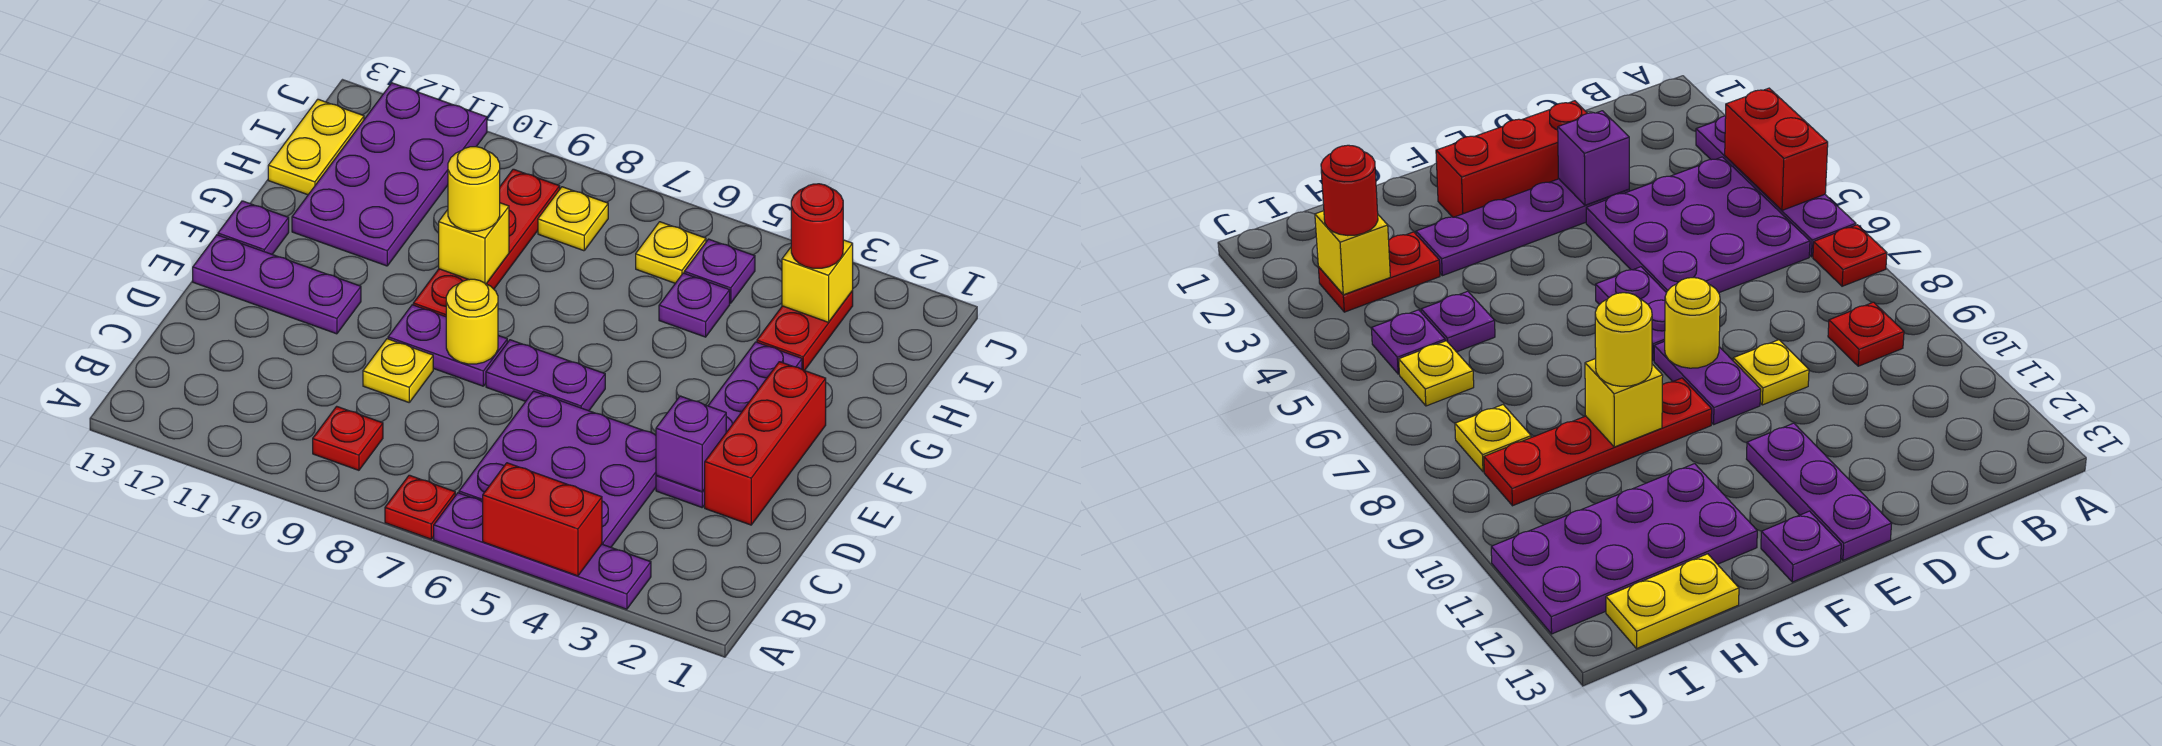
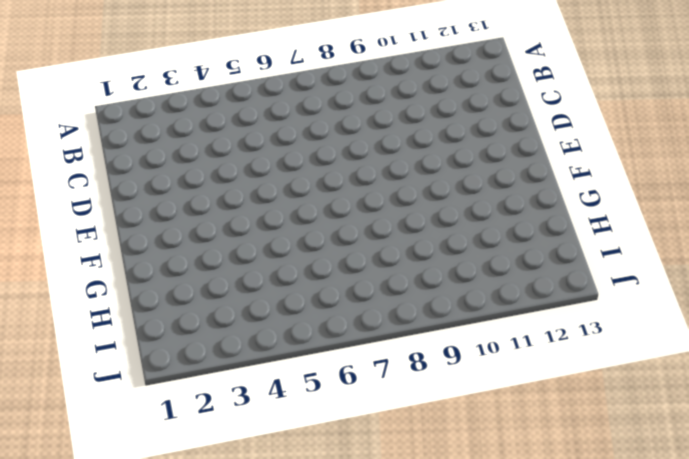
none -> purple plate A3:A6 level 1
none -> red plate A7 level 1
none -> purple plate B4:D6 level 1

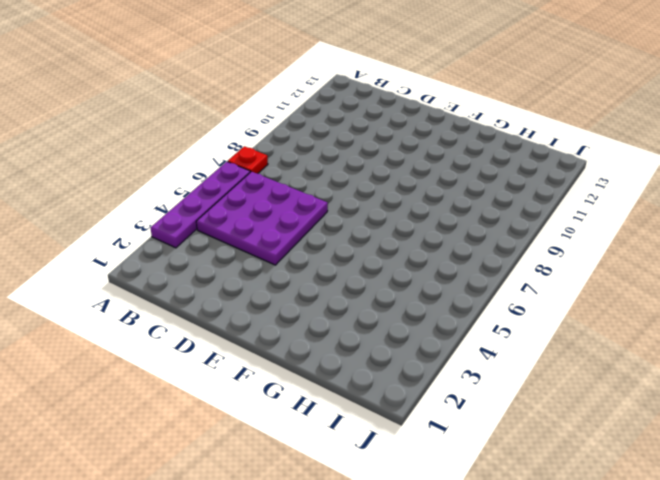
none -> red plate B9 level 1
none -> red brick D2:F2 level 1
none -> purple plate D3:G3 level 1

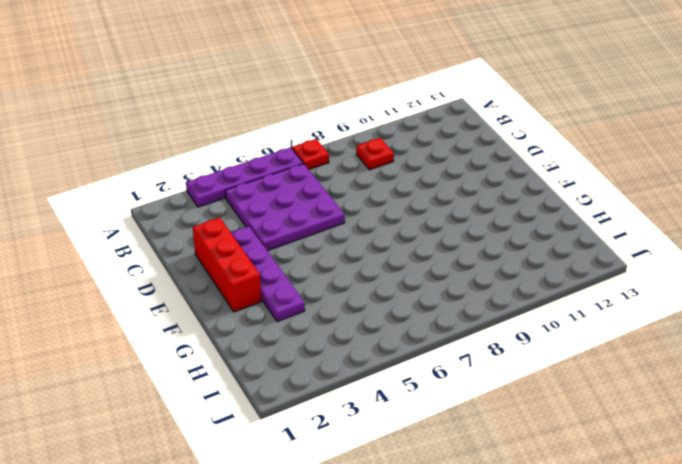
none -> yellow plate D9 level 1
none -> purple plate E6:E7 level 1
none -> purple plate E8:E9 level 1

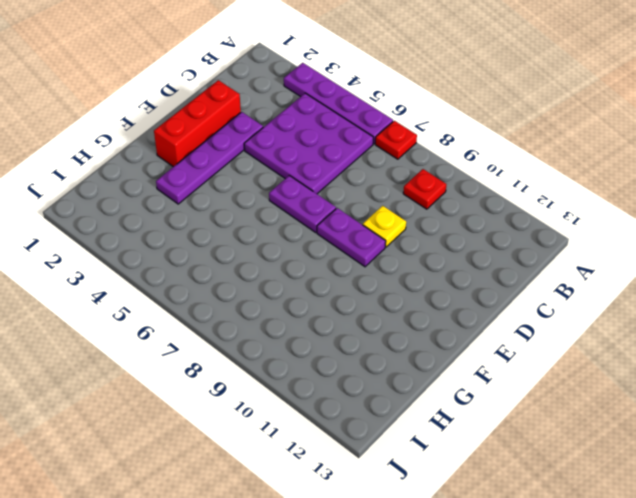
none -> purple plate E11:E13 level 1
none -> red plate F9:I9 level 1
none -> purple plate F13 level 1

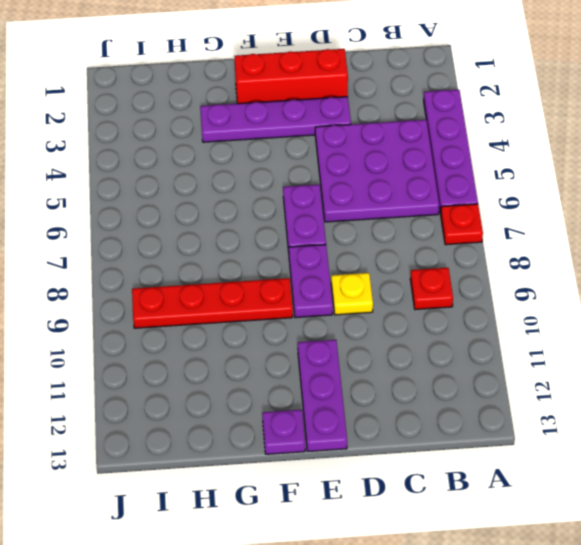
none -> purple plate G11:J12 level 1
none -> red plate H3:I3 level 1
none -> purple plate H5 level 1

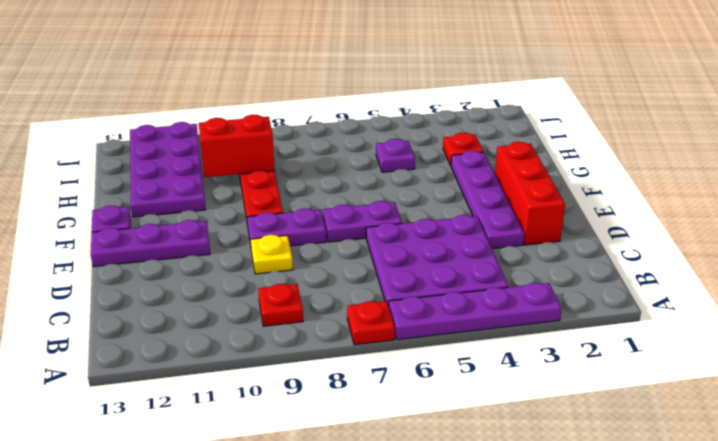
red plate H3 level 1 -> red plate H3:I3 level 1
red brick H9:H10 level 2 -> red brick A4:A5 level 2
none -> yellow plate H13:I13 level 1
none -> purple plate I5 level 1
none -> yellow plate I6 level 1

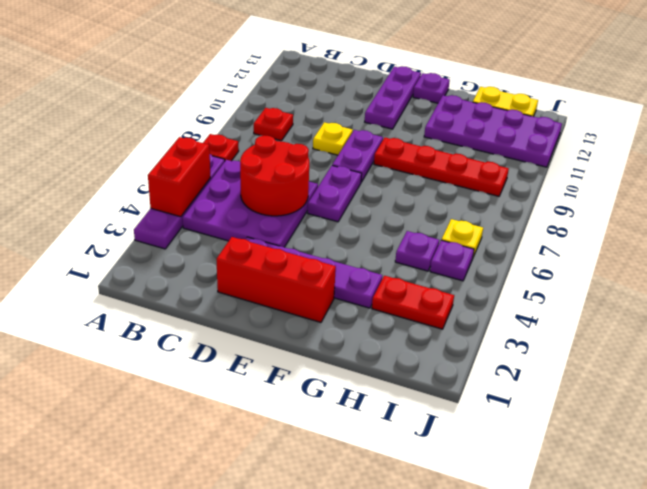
red round brick C5:D6 level 2 -> none
none -> yellow plate I8 level 1
none -> purple brick D3 level 2
none -> yellow round brick E8 level 2

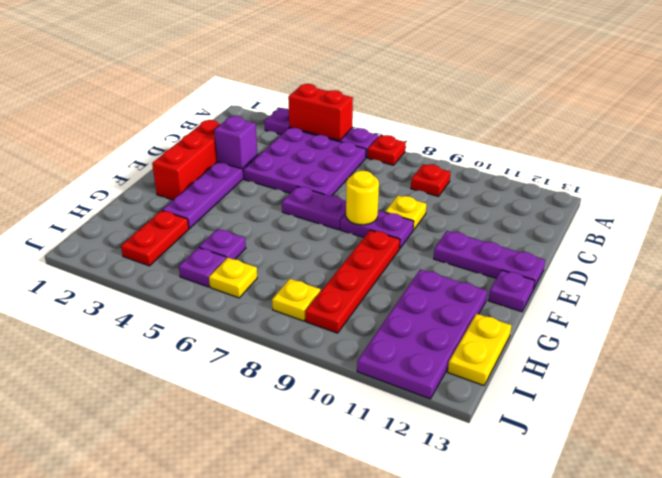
none -> yellow brick G9 level 2
none -> yellow brick I3 level 2
none -> yellow round brick G9 level 3

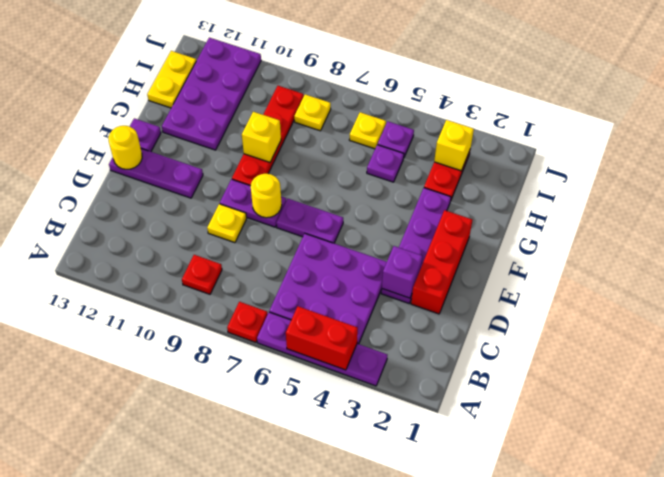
yellow round brick E13 level 2 -> yellow round brick G9 level 3
none -> red round brick I3 level 3

